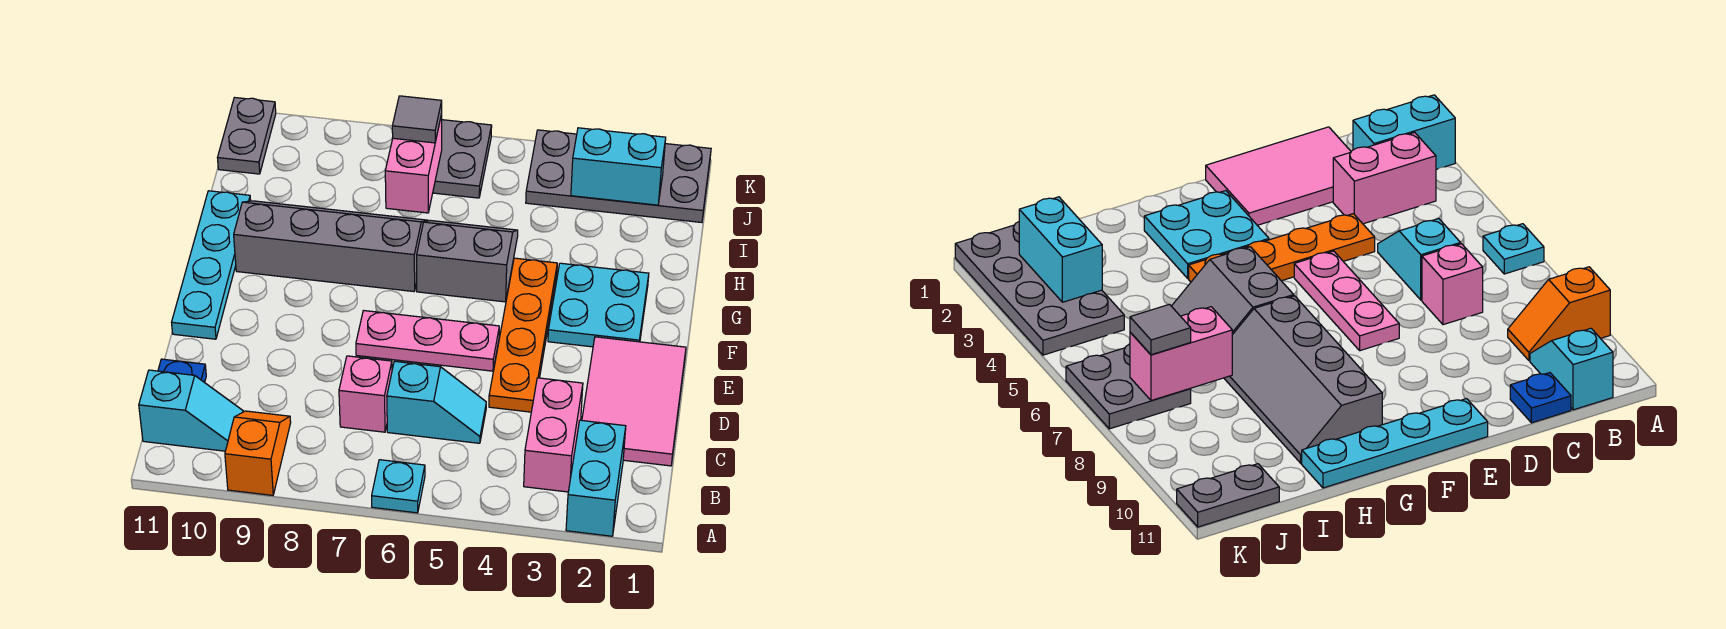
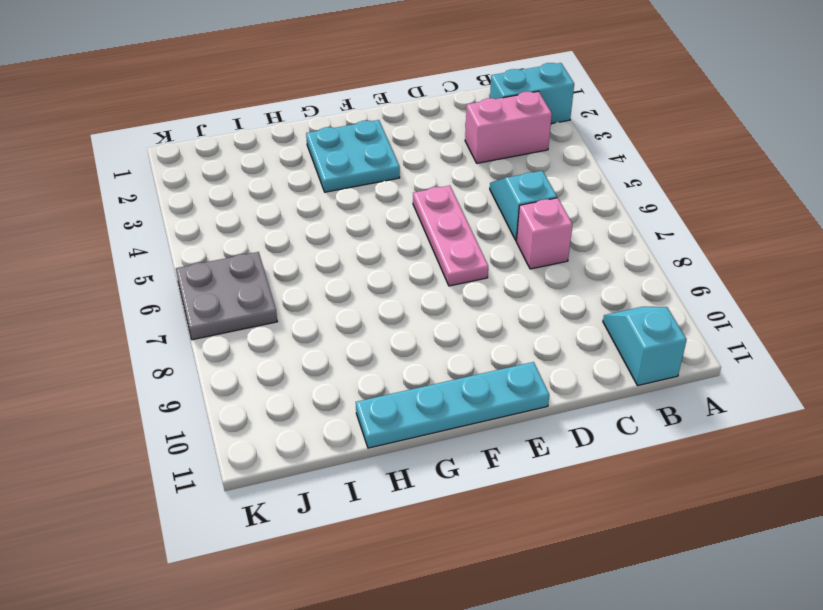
none -> cyan plate A6 level 1
none -> orange slope A9:B9 level 1 top A
none -> pink tile C1:E2 level 1

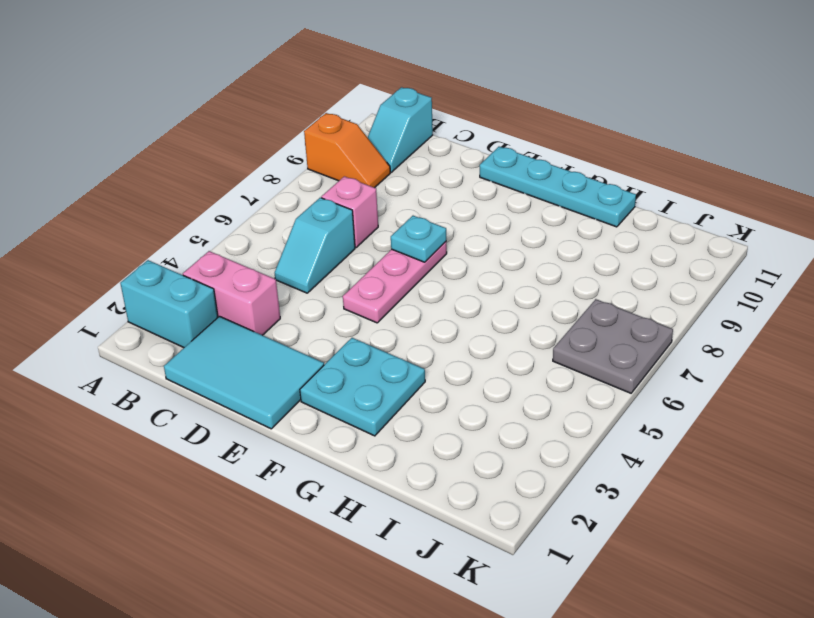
cyan tile C1:E2 level 1 -> pink tile C1:E2 level 1
cyan plate E7 level 2 -> cyan plate A6 level 1
none -> blue plate C11 level 1
none -> orange plate D4:G4 level 1
none -> grey slope G5:H6 level 1 top G

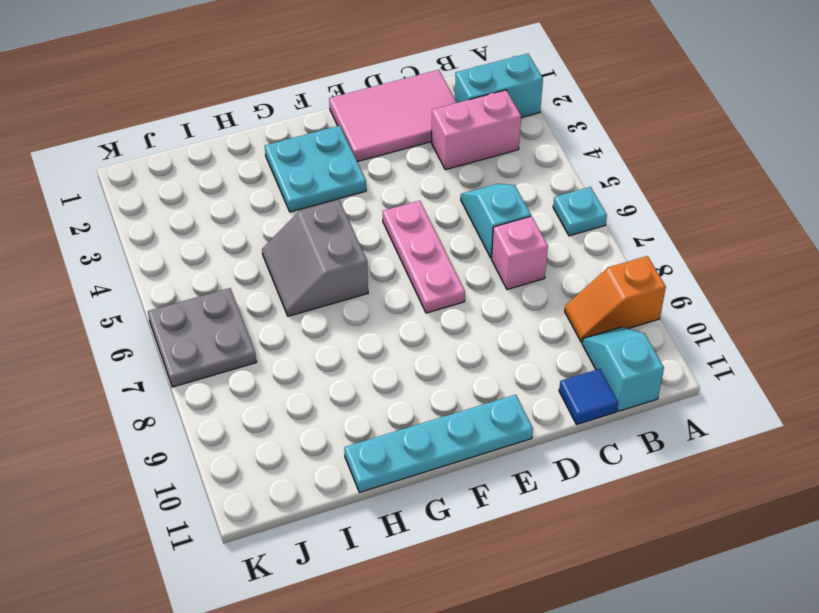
blue tile C11 level 1 -> blue plate C11 level 1
none -> orange plate D4:G4 level 1
none -> grey slope G7:H10 level 1 top G
none -> grey plate J1:K4 level 1

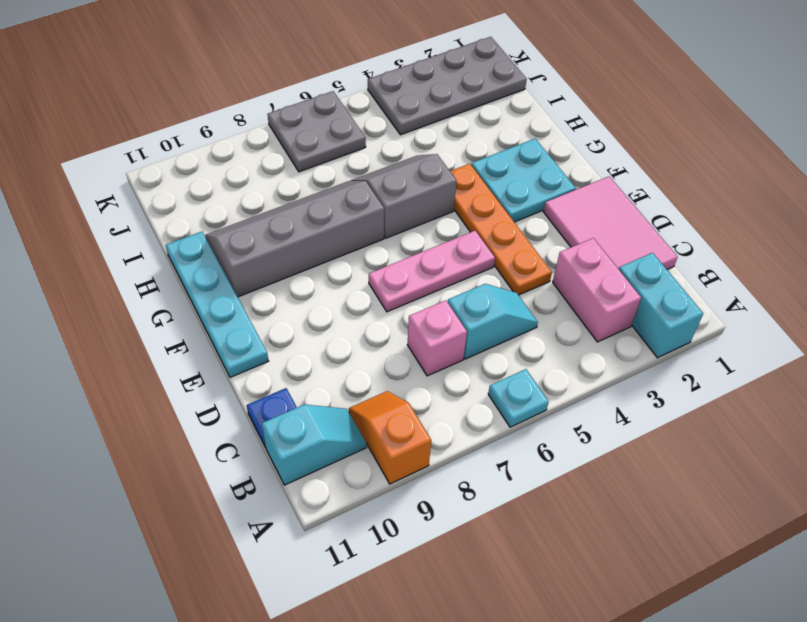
none -> grey plate J11:K11 level 1
none -> pink brick I7:J7 level 2
none -> cyan brick J2:J3 level 2

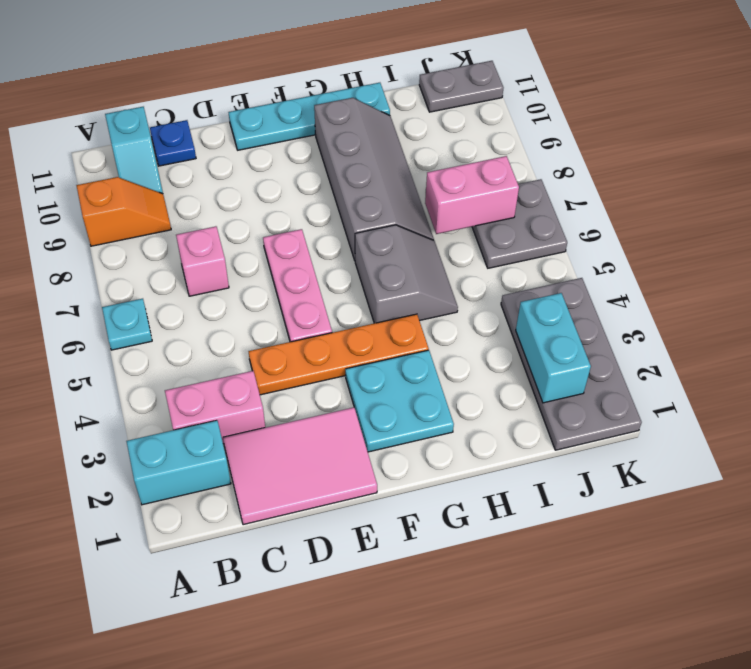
none -> cyan slope C5:C6 level 1 top 6
none -> grey tile J7 level 3

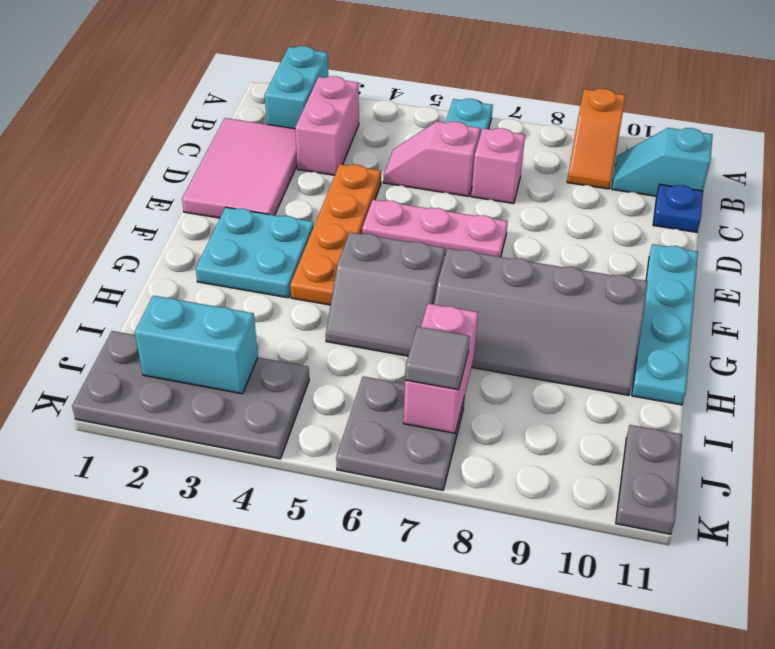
pink slope C5:C6 level 1 top 6 -> cyan slope C5:C6 level 1 top 6

